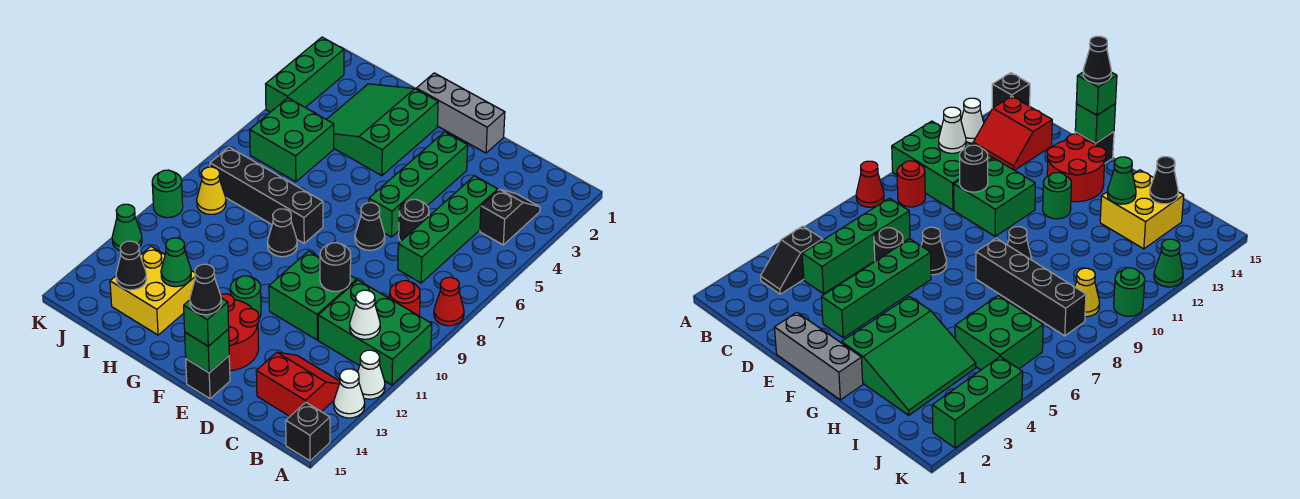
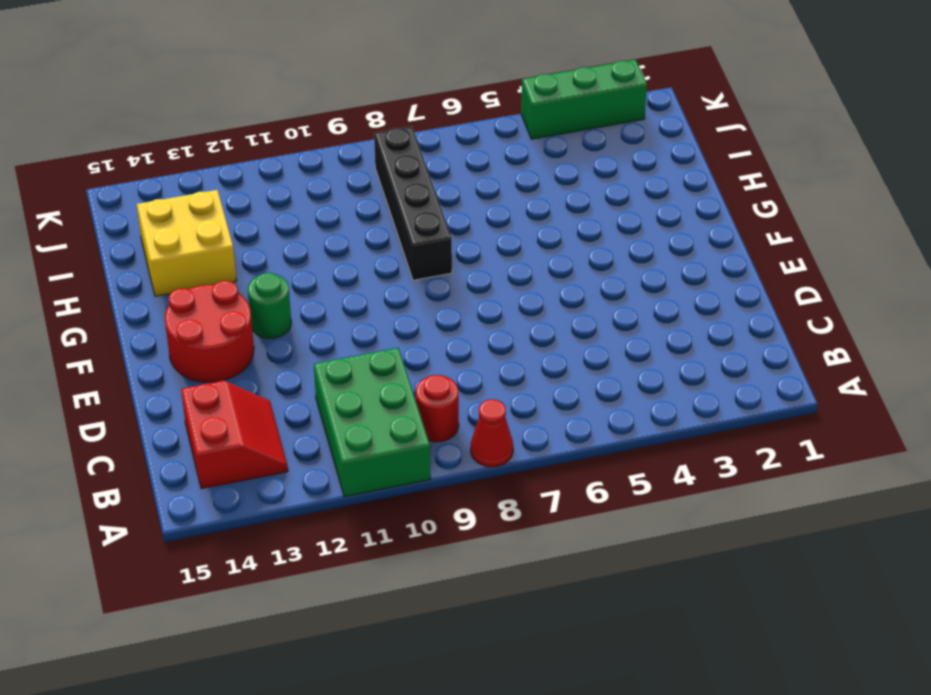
none -> white cone A12 level 1
none -> white cone A13 level 1
none -> black brick A15 level 1
none -> black slope B3:B4 level 1 top 4

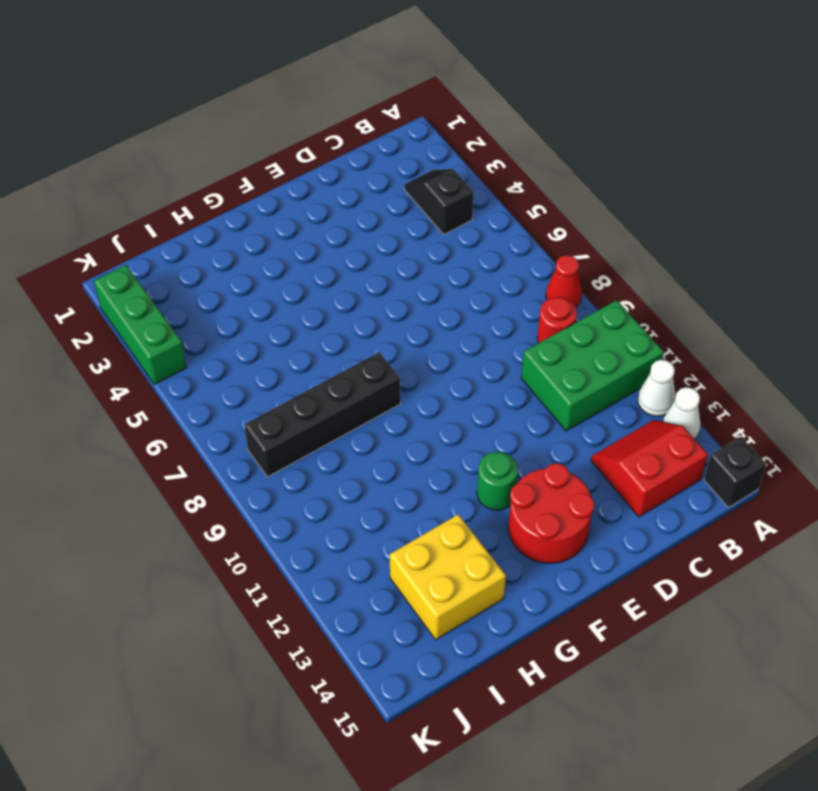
none -> green brick C4:C7 level 1
none -> black round brick D6 level 1
none -> green brick D10:E11 level 1
none -> grey brick E1:G1 level 1

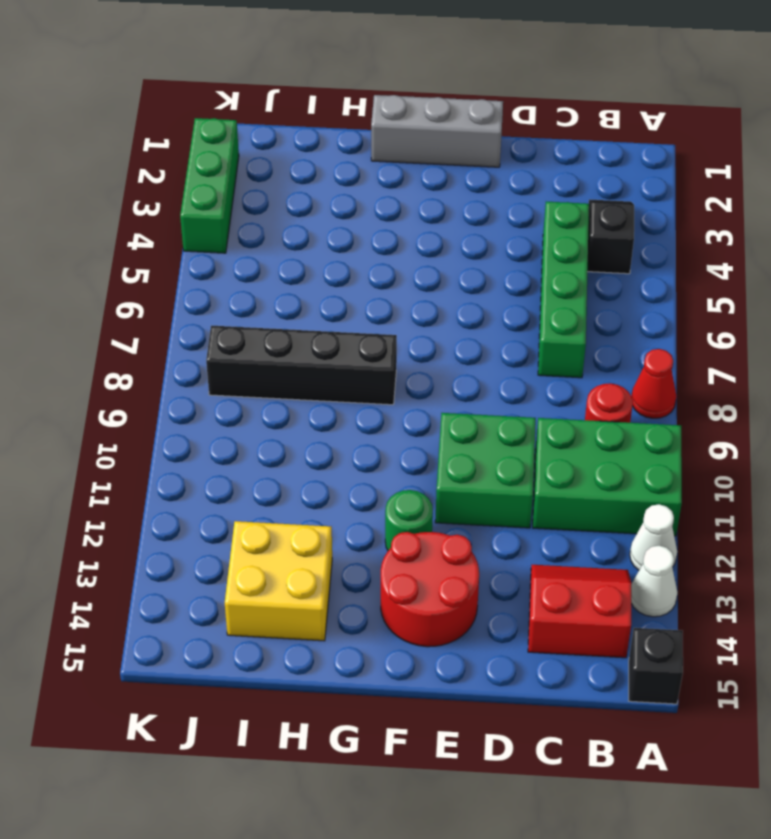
none -> black round brick D6 level 1
none -> green brick E3:E6 level 1
none -> black cone E7 level 1
none -> black brick E15 level 1

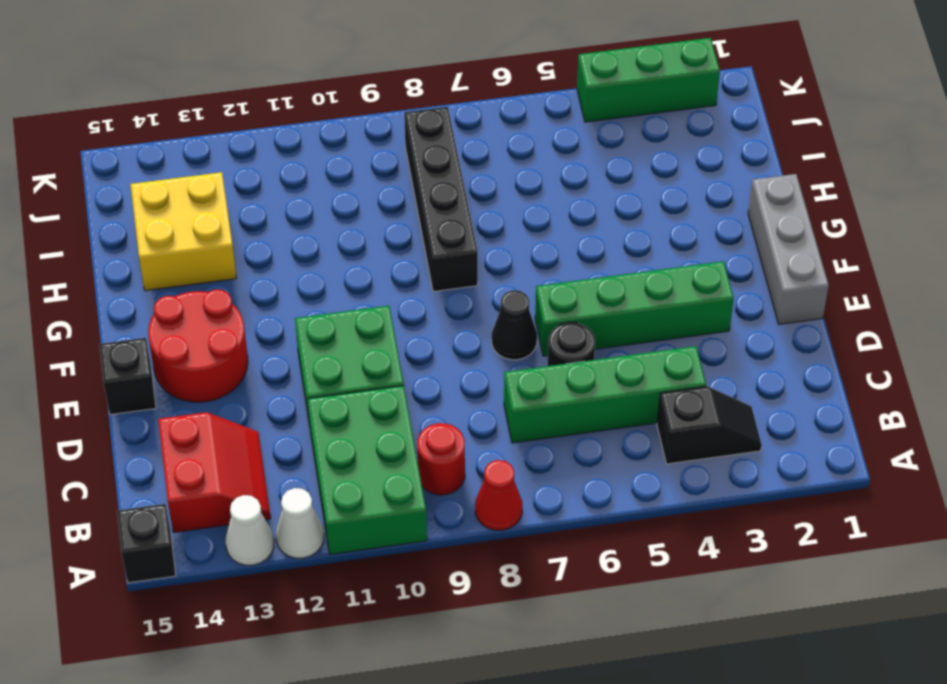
none -> green round brick F12 level 1
none -> green slope G2:I4 level 1 top G
none -> black cone G9 level 1
none -> green brick I5:J6 level 1

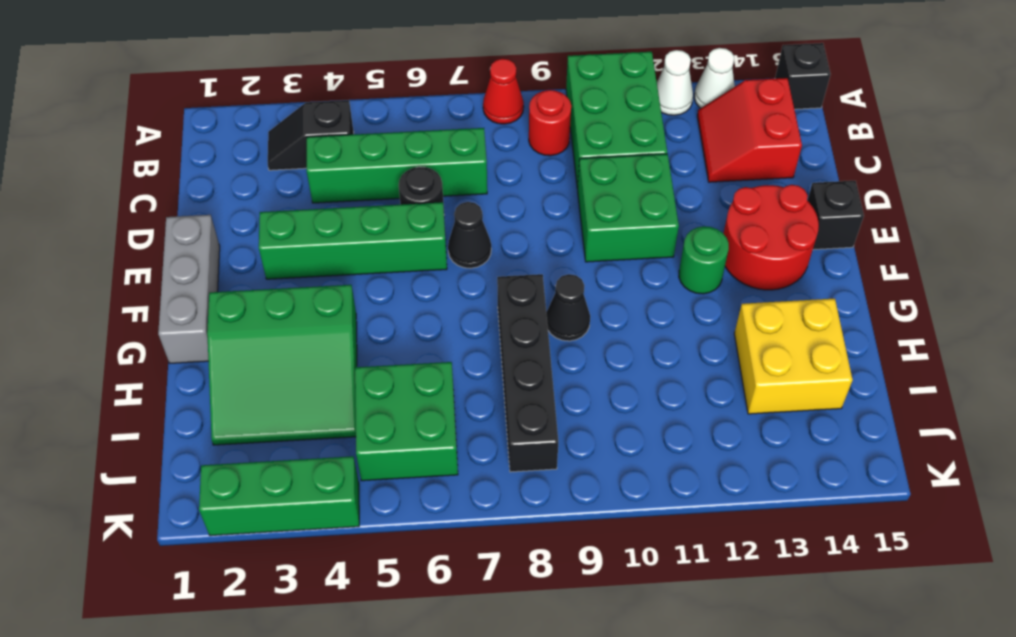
none -> yellow cone J9 level 1
none -> green round brick K10 level 1
none -> green cone K12 level 1
none -> white cone B11 level 2

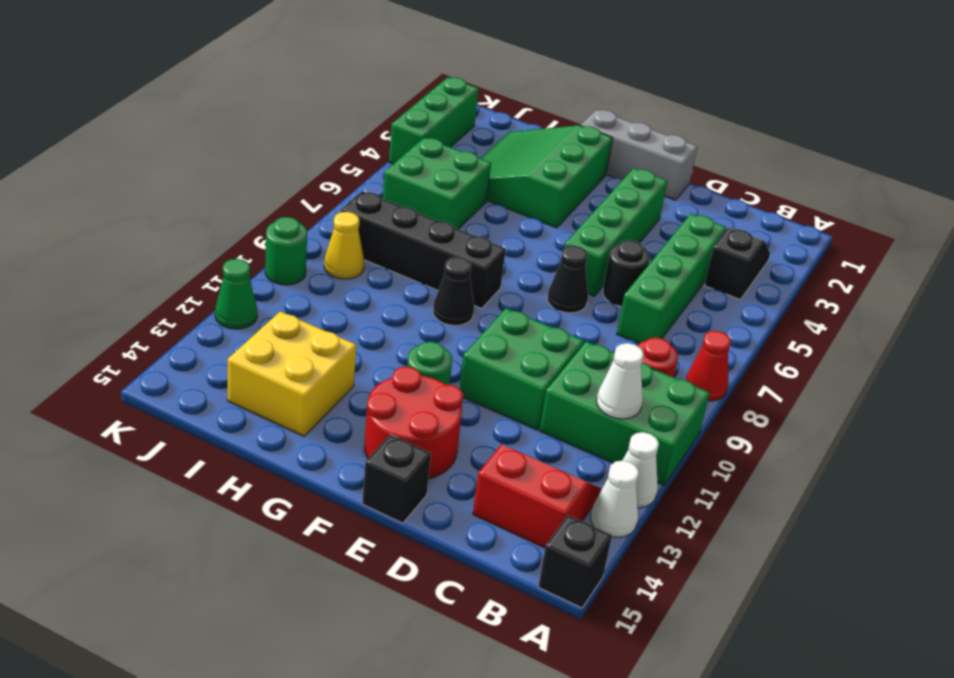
none -> black round brick D10 level 2
none -> green brick E15 level 2
none -> green cone H13 level 2
none -> black cone I14 level 2

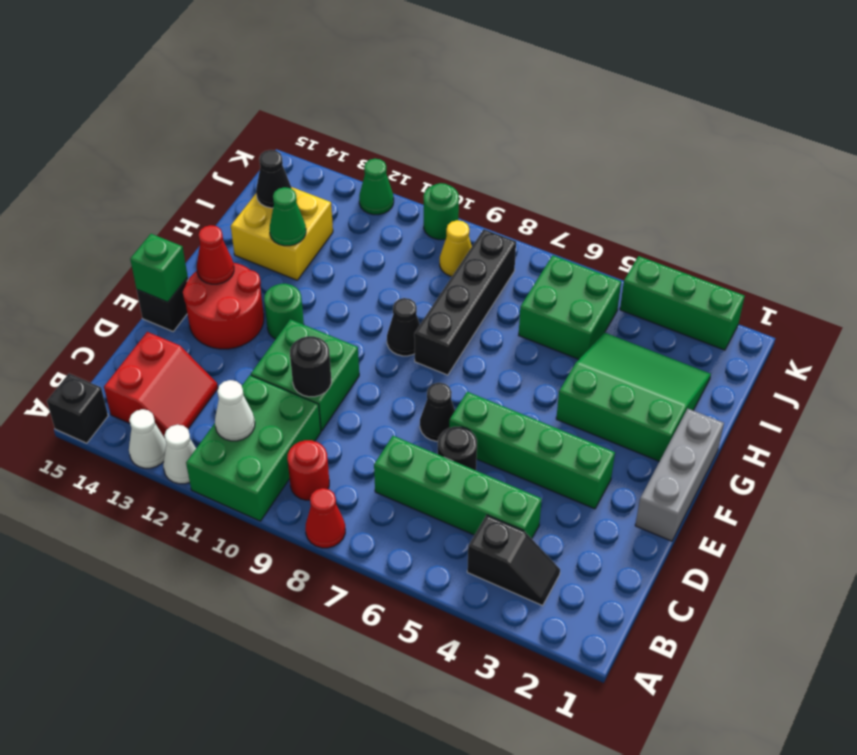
red cone F14 level 2 -> none
none -> green brick E15 level 3
none -> black cone E15 level 4

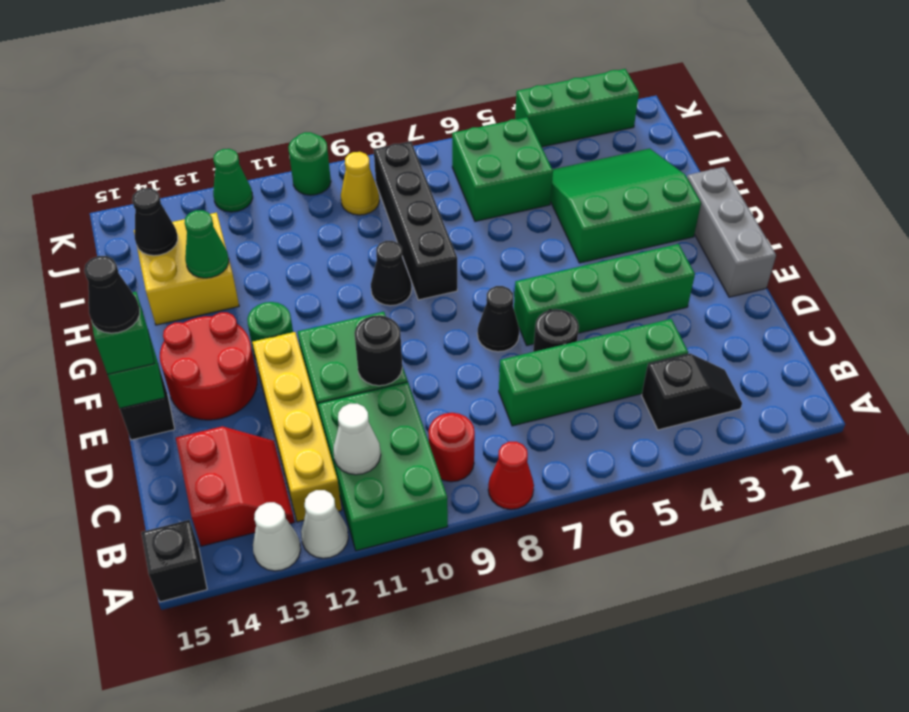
yellow brick B12:E12 level 1 -> none

